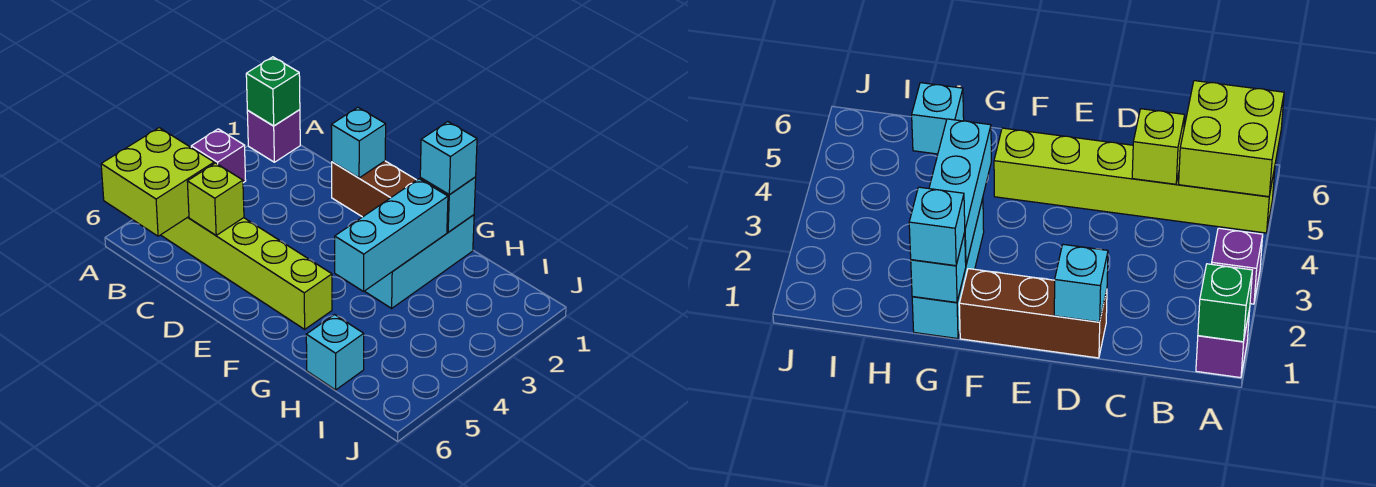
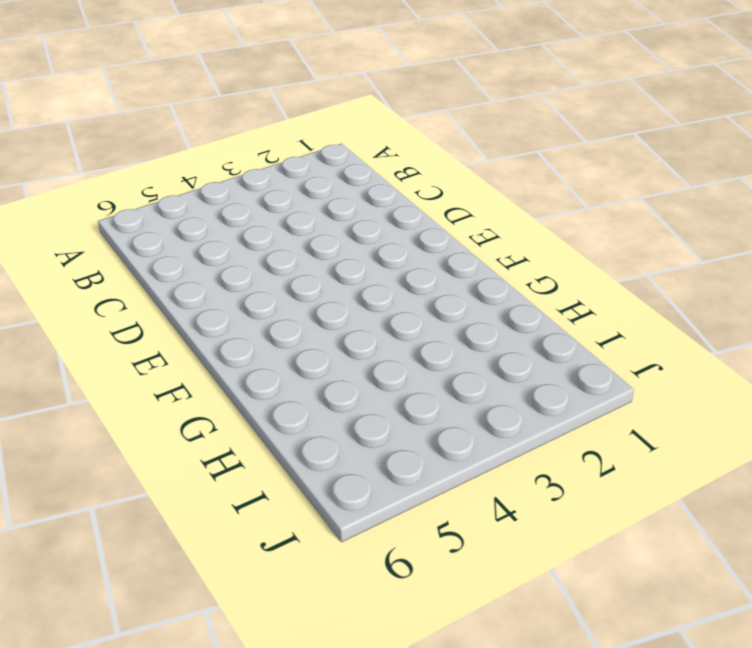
none -> purple brick A1 level 1
none -> purple brick A3 level 1
none -> lime brick A5:F5 level 1

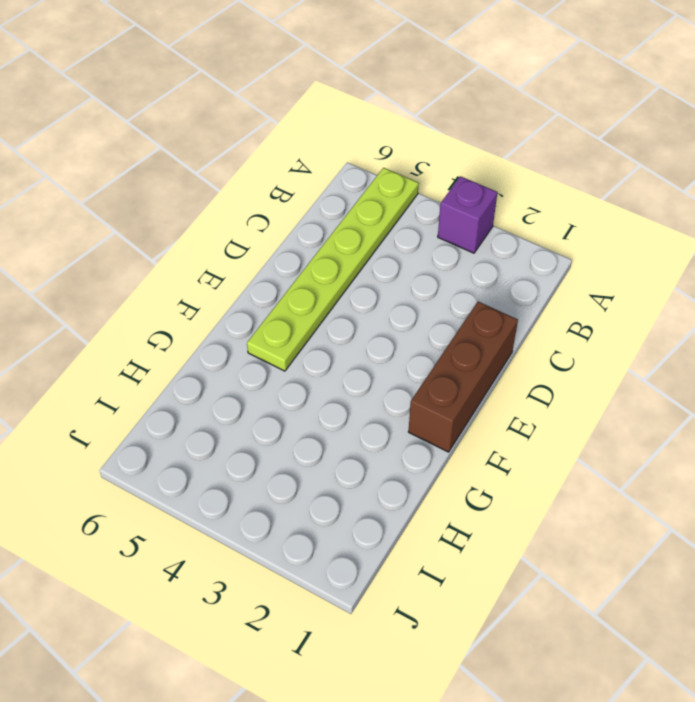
lime plate A5:F5 level 1 -> lime brick A5:F5 level 1
none -> purple brick A1 level 1
none -> cyan brick G1:G3 level 1
none -> cyan brick H6 level 1

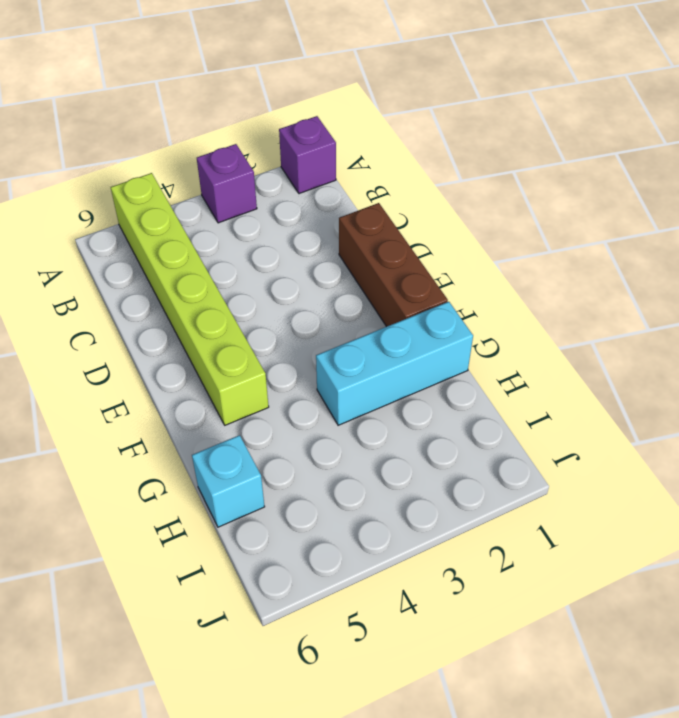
none -> green brick A1 level 2
none -> lime brick A5:B6 level 2
none -> lime brick C5 level 2

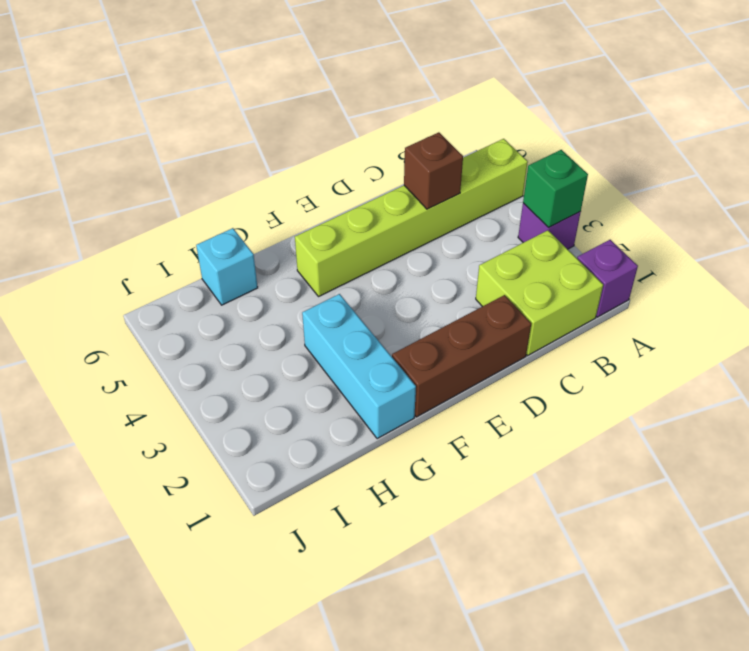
green brick A3 level 2 -> green brick A1 level 2
lime brick B1:C2 level 1 -> lime brick A5:B6 level 2
brown brick C5 level 2 -> lime brick C5 level 2
none -> cyan brick D1 level 2
none -> cyan brick G1 level 2
none -> cyan brick G2:G4 level 2

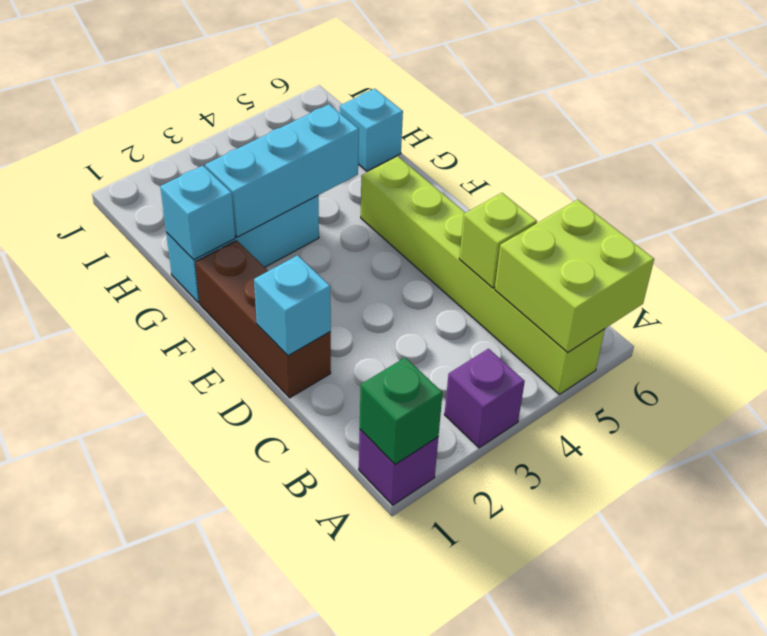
none -> cyan brick G1 level 3

